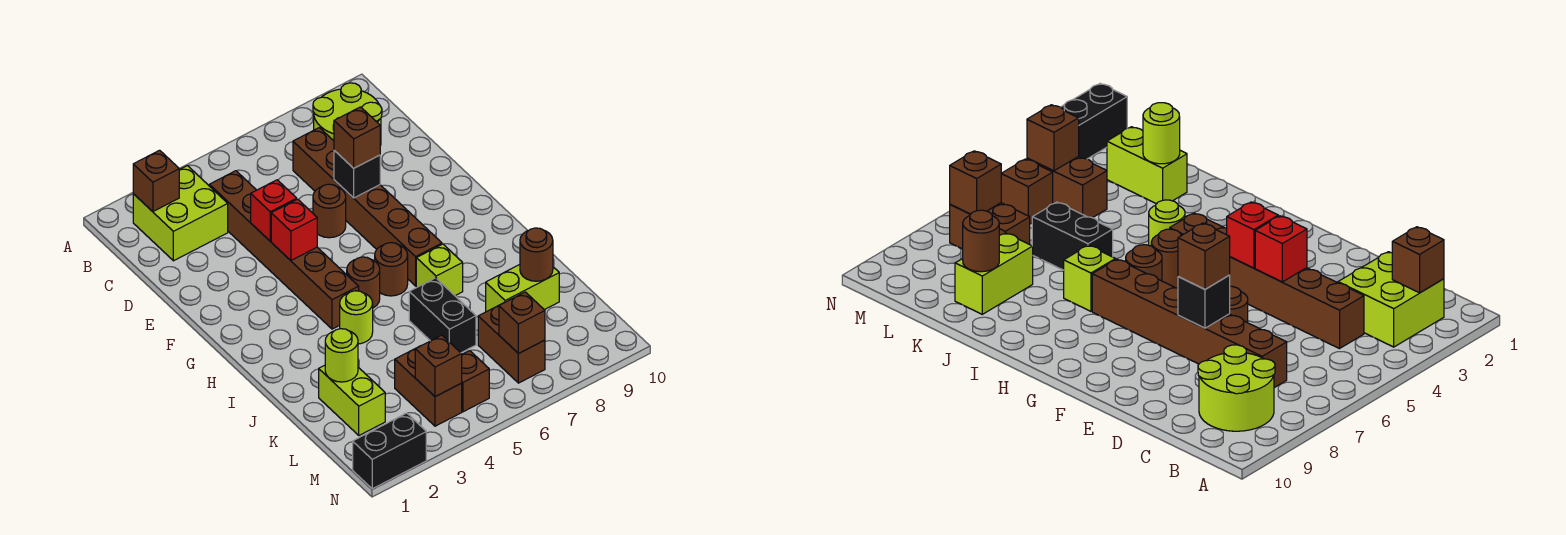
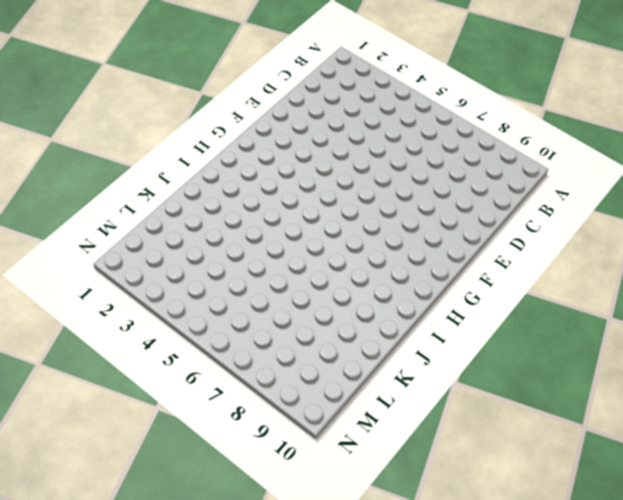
none -> lime brick B2:C3 level 1
none -> lime round brick B8:C9 level 1
none -> brown brick C4:H4 level 1

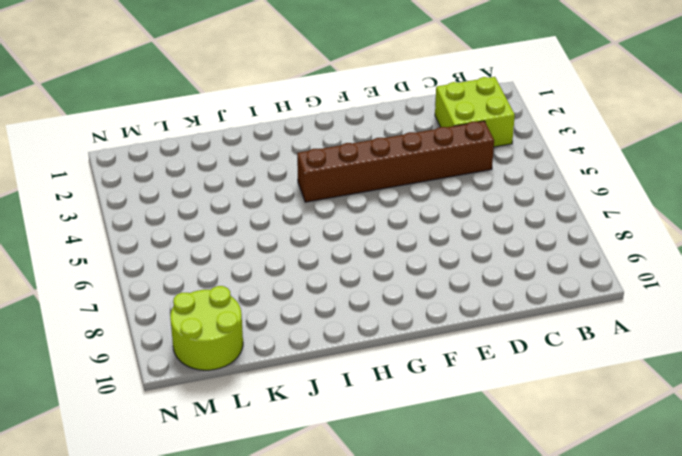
lime round brick L9:M10 level 1 -> lime round brick B8:C9 level 1
none -> brown brick C7:H7 level 1
none -> brown round brick E6 level 1
none -> brown round brick H5 level 1

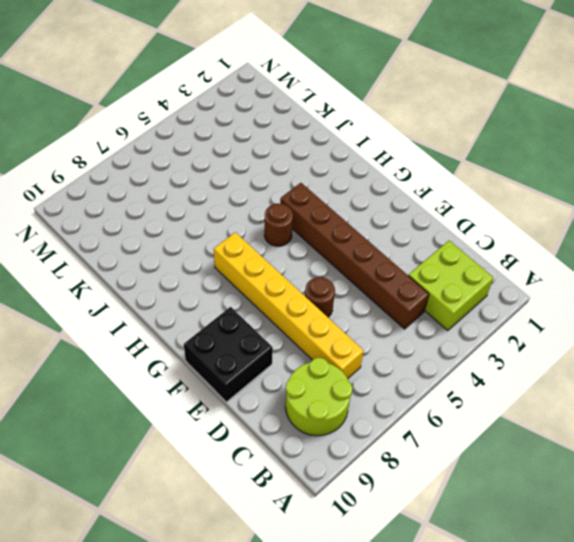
yellow brick C7:H7 level 1 -> brown brick C7:H7 level 1
black brick E9:F10 level 1 -> none
none -> brown round brick H6 level 1
none -> lime round brick I4 level 1
none -> lime brick I7 level 1

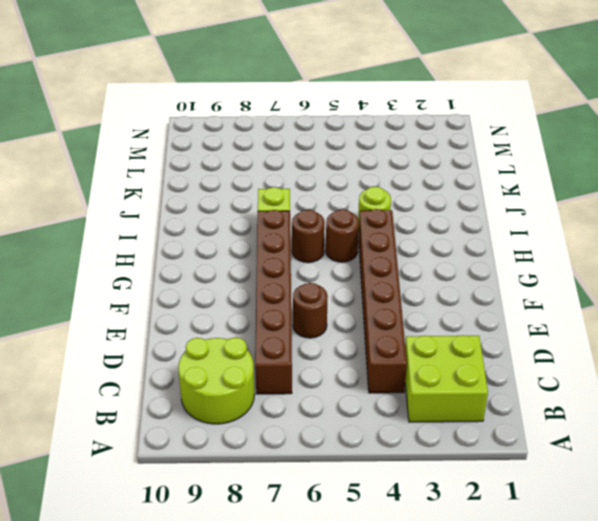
none -> black brick J6:K6 level 1
none -> lime brick K2:L2 level 1
none -> lime brick K8:K9 level 1

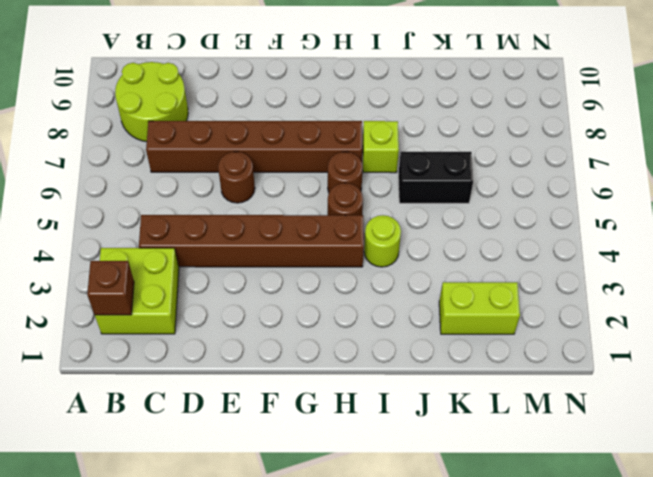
none -> lime brick K8:K9 level 1
none -> brown brick L4:M4 level 1
none -> brown brick L7:M7 level 1

